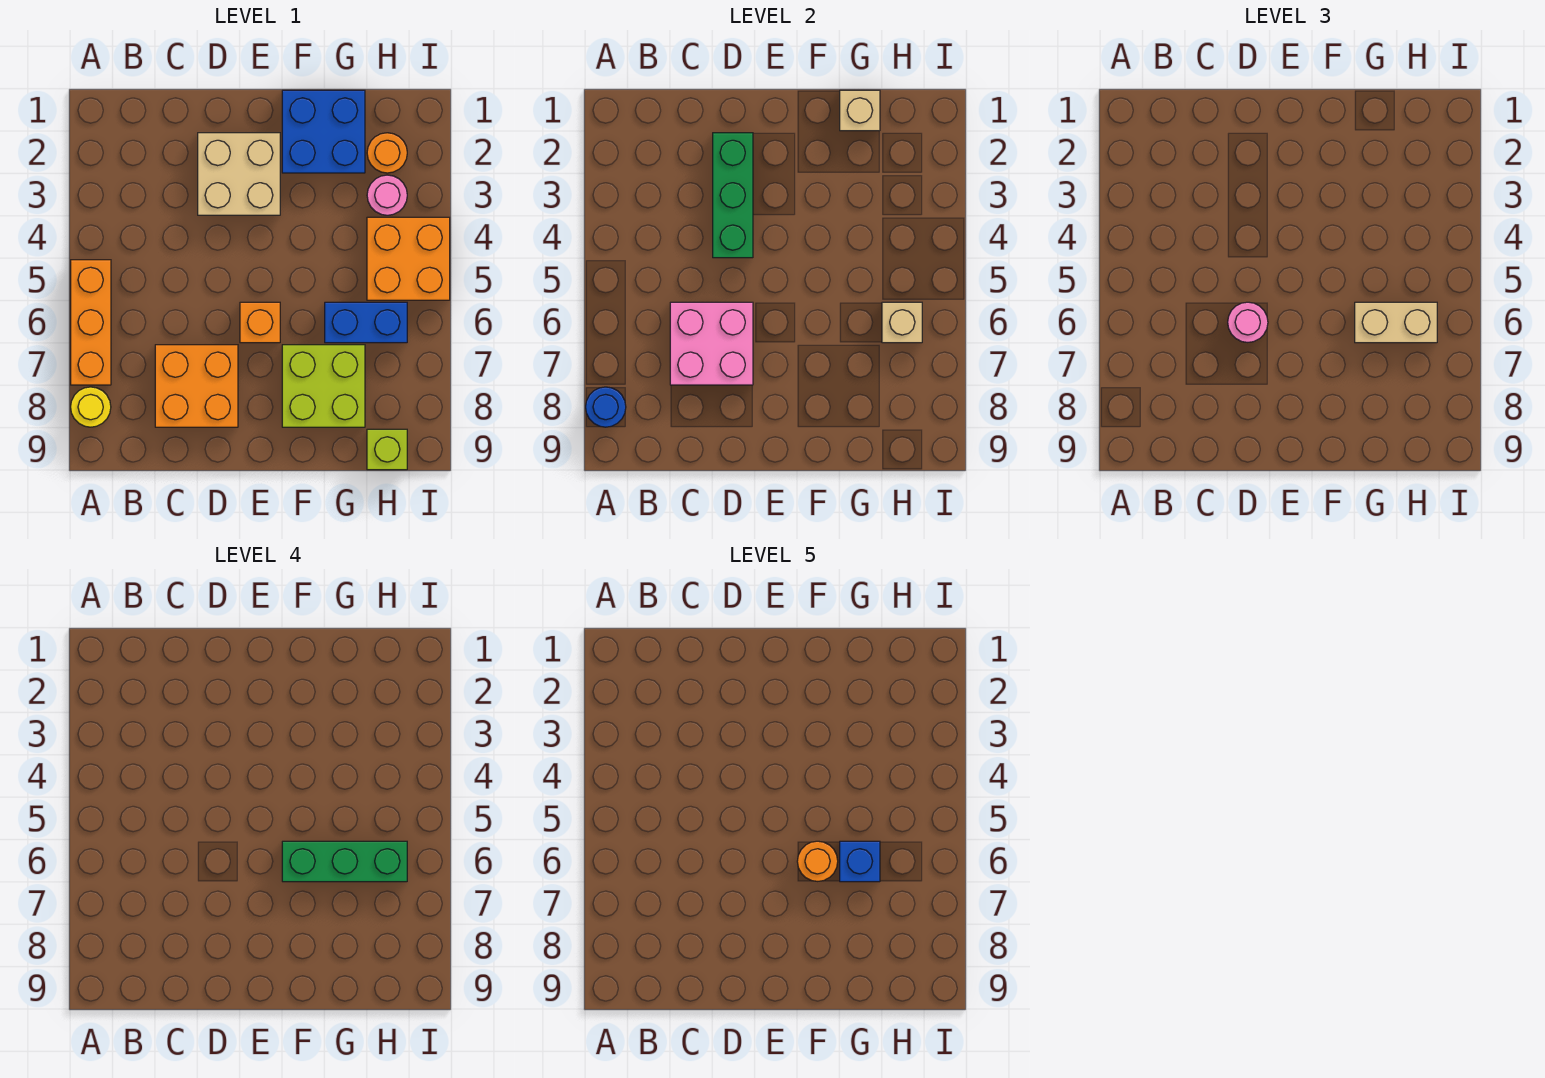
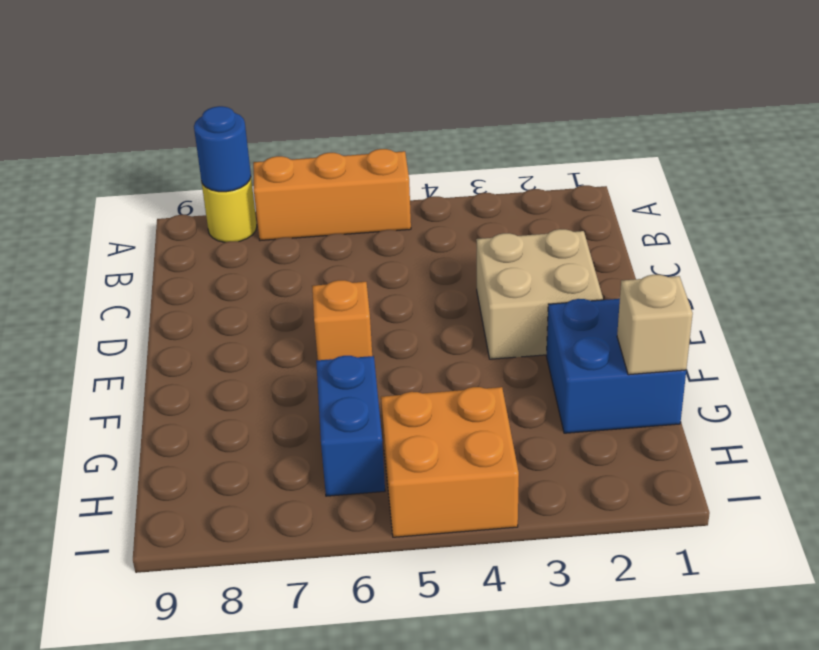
none -> orange brick C7:D8 level 1
none -> lime brick F7:G8 level 1
none -> orange round brick H2 level 1

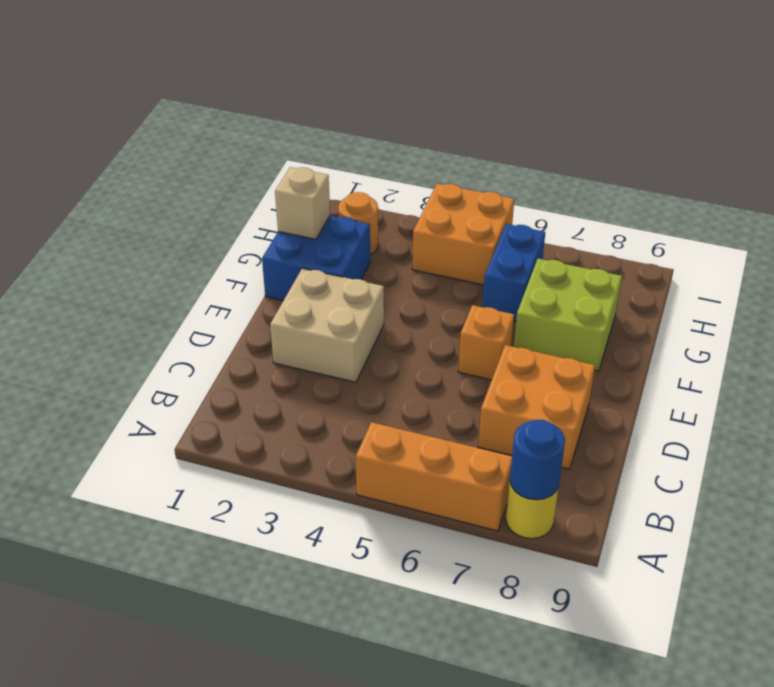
none -> pink round brick H3 level 1
none -> lime brick H9 level 1
none -> pink brick C6:D7 level 2

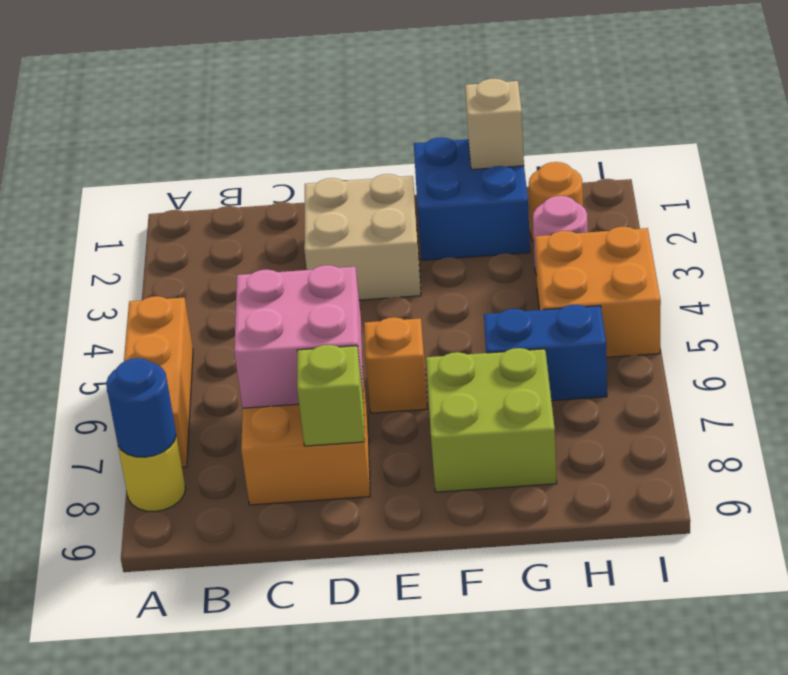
lime brick D8 level 2 -> lime brick H9 level 1
none -> green brick D2:D4 level 2
none -> tan brick H6 level 2
none -> pink round brick D6 level 3

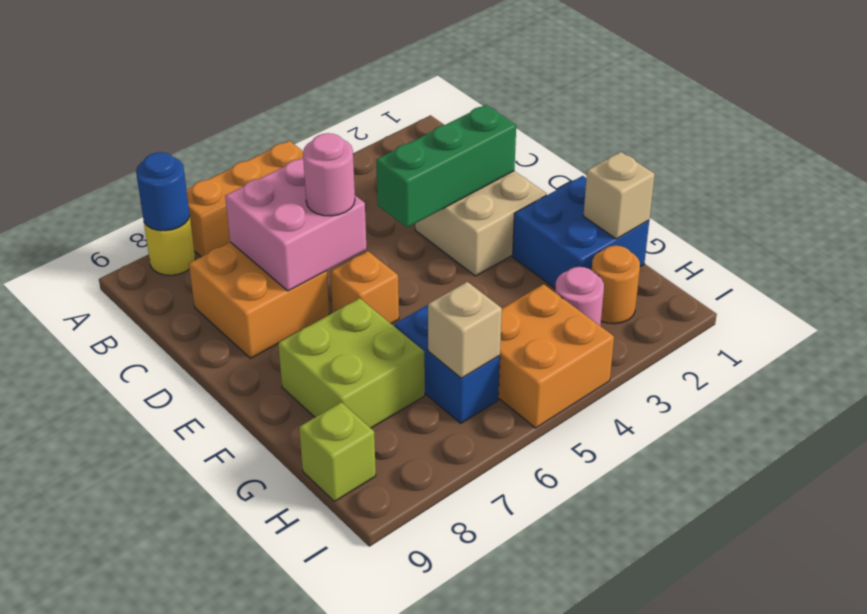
none -> tan brick G6:H6 level 3
none -> green brick F6:H6 level 4
none -> orange round brick F6 level 5

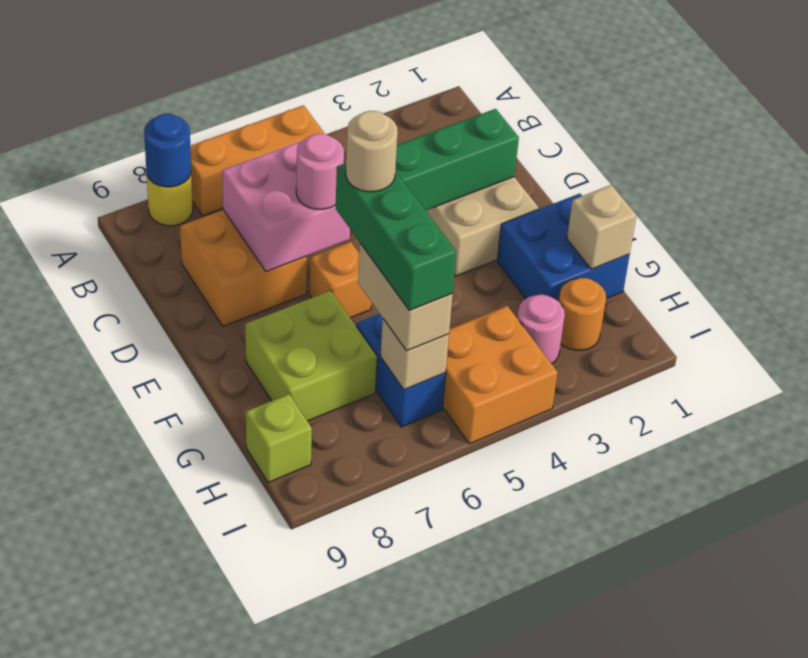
tan round brick F6 level 5 -> orange round brick F6 level 5
none -> blue brick G6 level 5

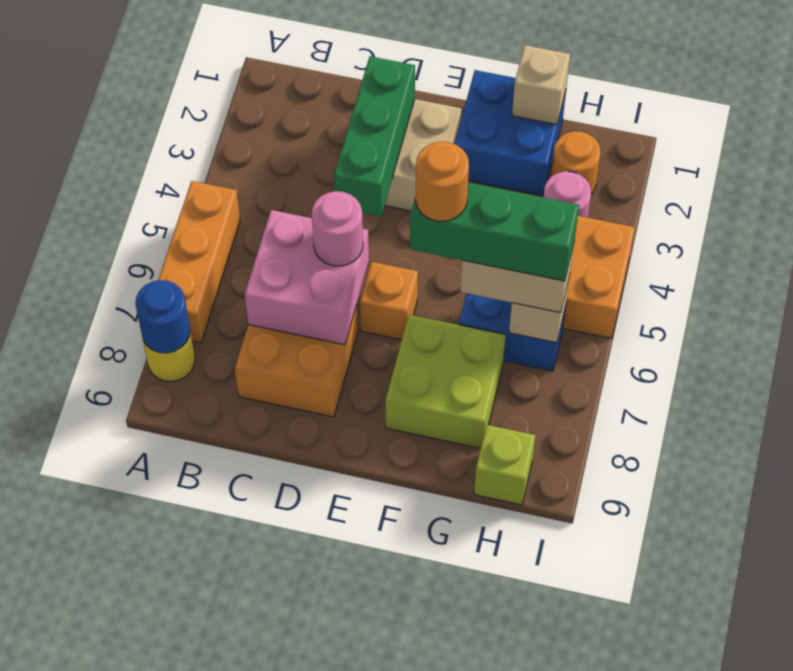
none -> blue brick G6 level 5

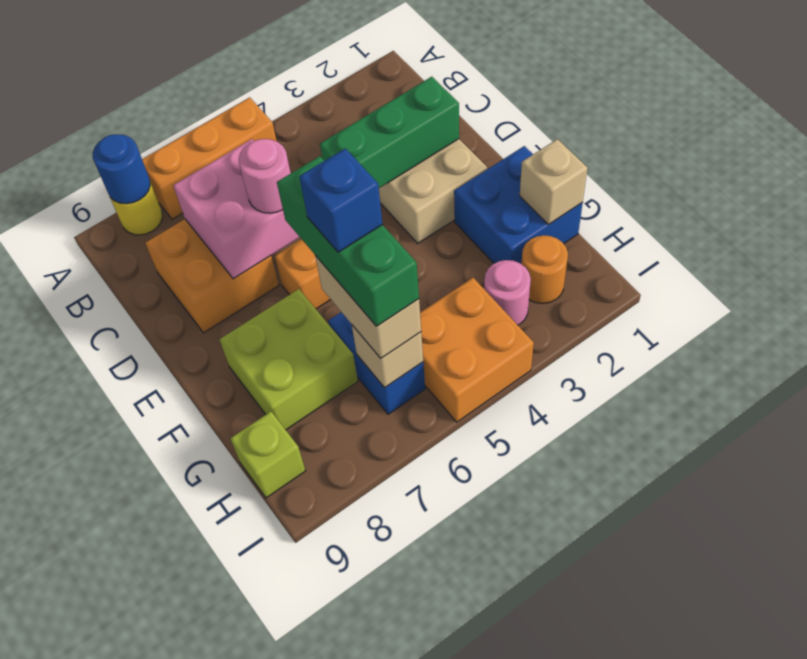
none -> orange round brick F6 level 5

